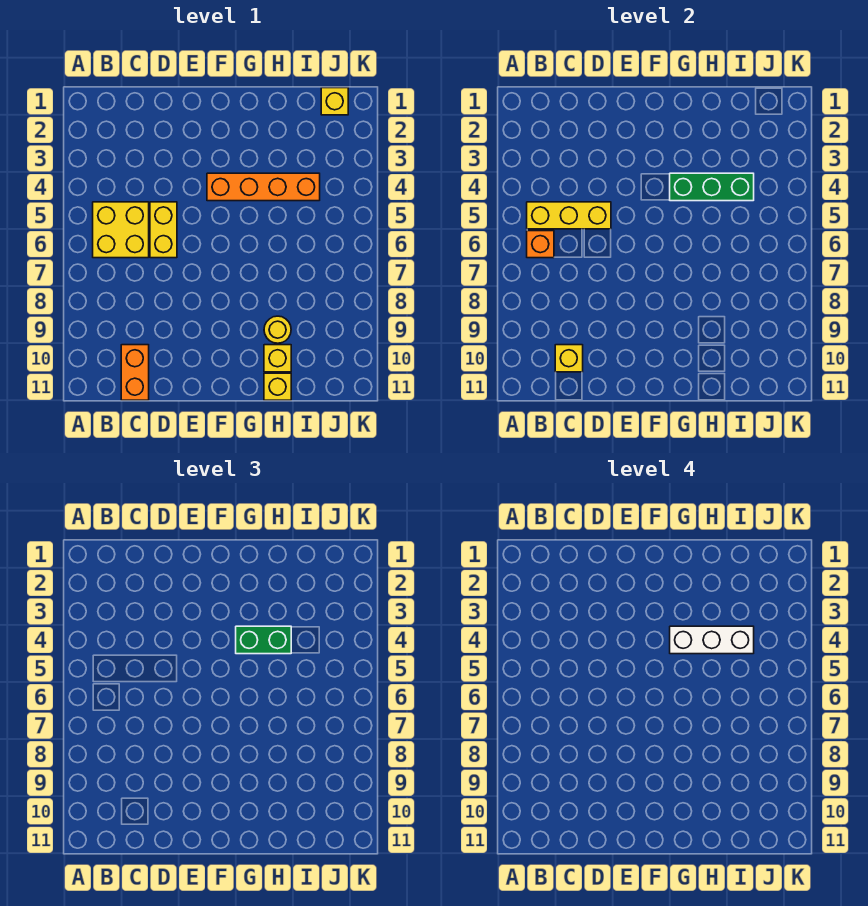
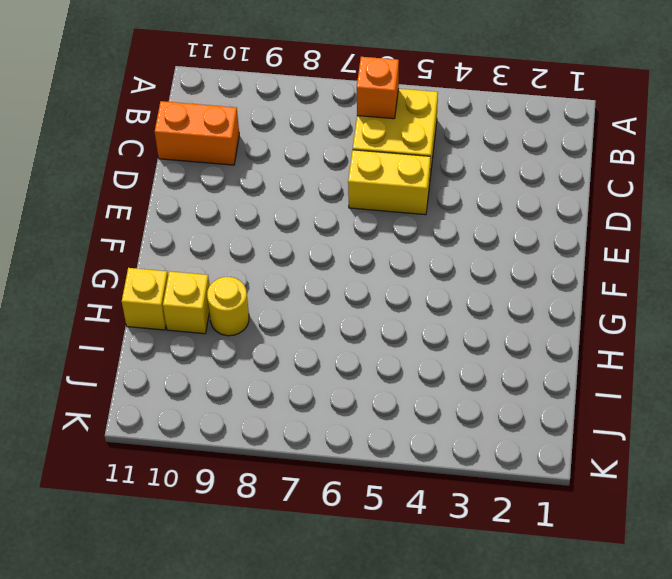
none -> orange brick F4:I4 level 1
none -> yellow brick J1 level 1
none -> yellow brick B5:D5 level 2

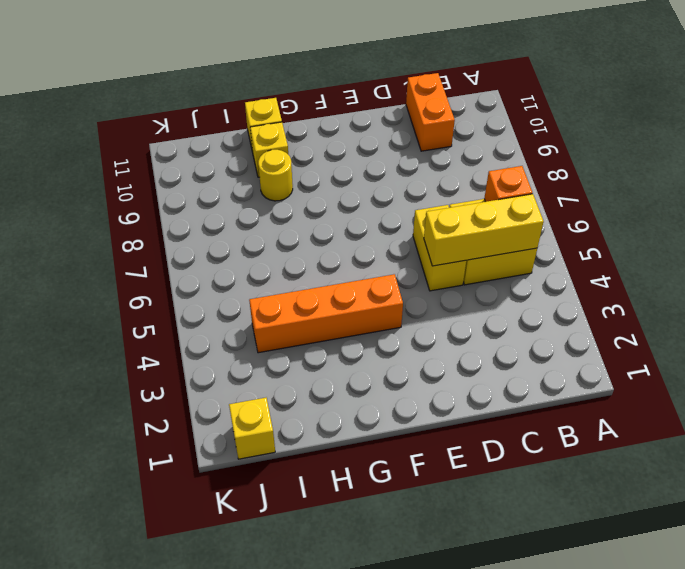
none -> yellow brick C10 level 2
none -> green brick G4:I4 level 2
none -> green brick G4:H4 level 3

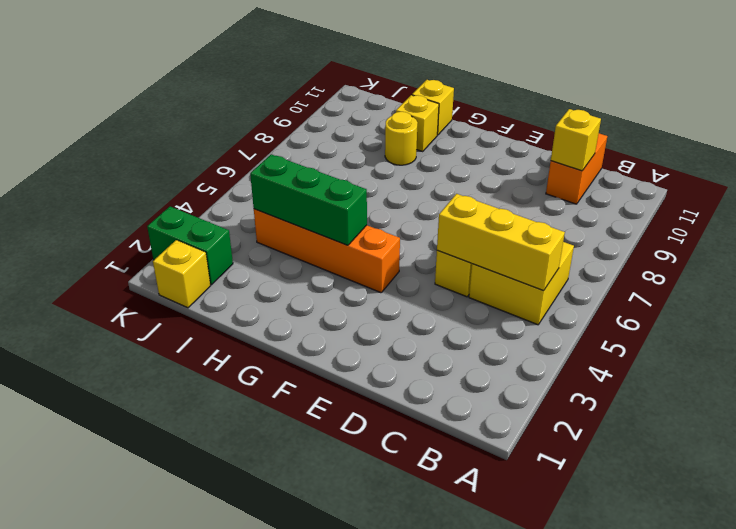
green brick J2:K2 level 1 -> green brick G4:H4 level 3
none -> orange brick B6 level 2
none -> white brick G4:I4 level 4

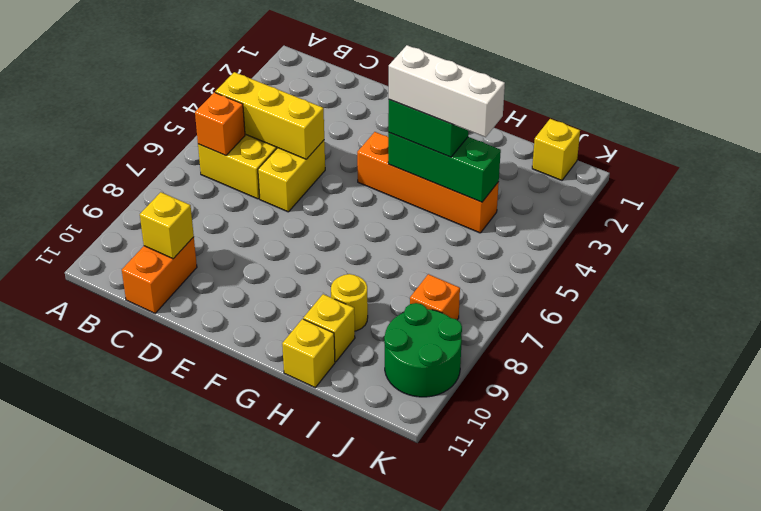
orange brick J8 level 1 -> none
green round brick J9:K10 level 1 -> none

